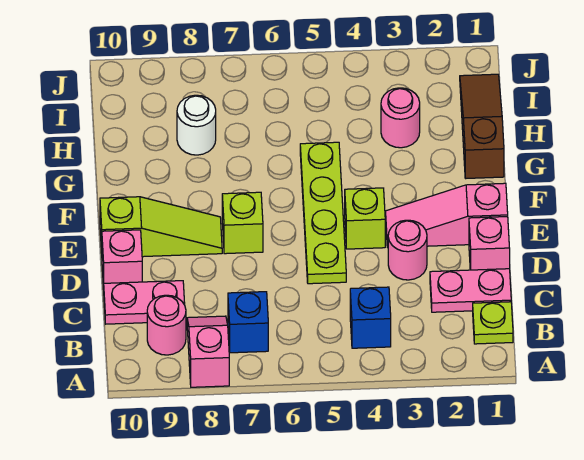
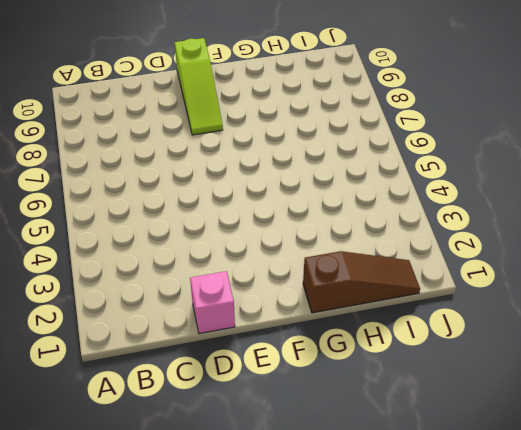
none -> pink slope A8:B8 level 1 top A
none -> lime plate B1 level 1
none -> blue brick B4 level 1

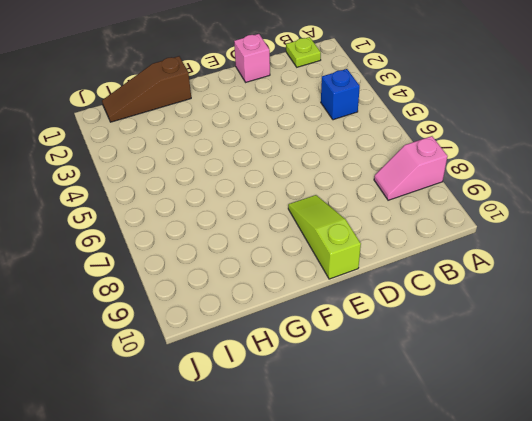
none -> blue brick B7 level 1
none -> pink round brick B9 level 1
none -> pink plate C1:C2 level 1

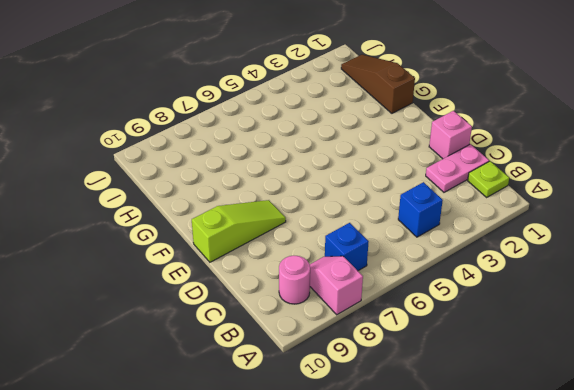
none -> pink plate C9:C10 level 1
none -> pink round brick D3 level 1
none -> lime plate D5:G5 level 1

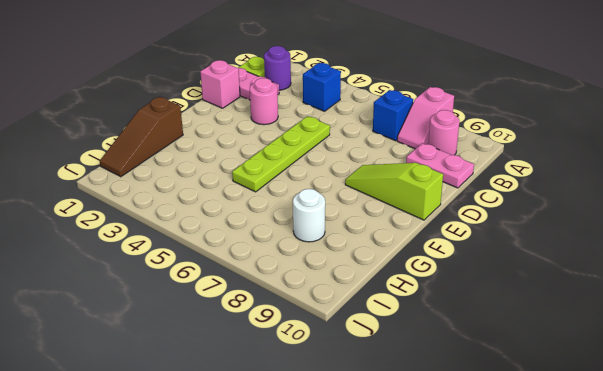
purple round brick B2 level 1 -> none
none -> pink brick D10 level 1
none -> pink slope E1:E3 level 1 top 1
none -> lime brick E4 level 1

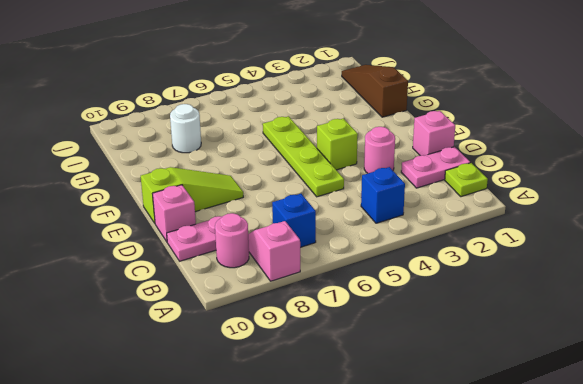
none -> pink slope E1:E3 level 1 top 1
none -> lime brick E7 level 1
none -> pink round brick H3 level 1

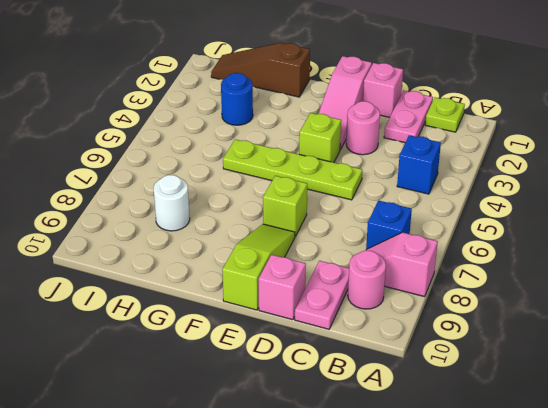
blue round brick H3 level 1 -> pink round brick H3 level 1

